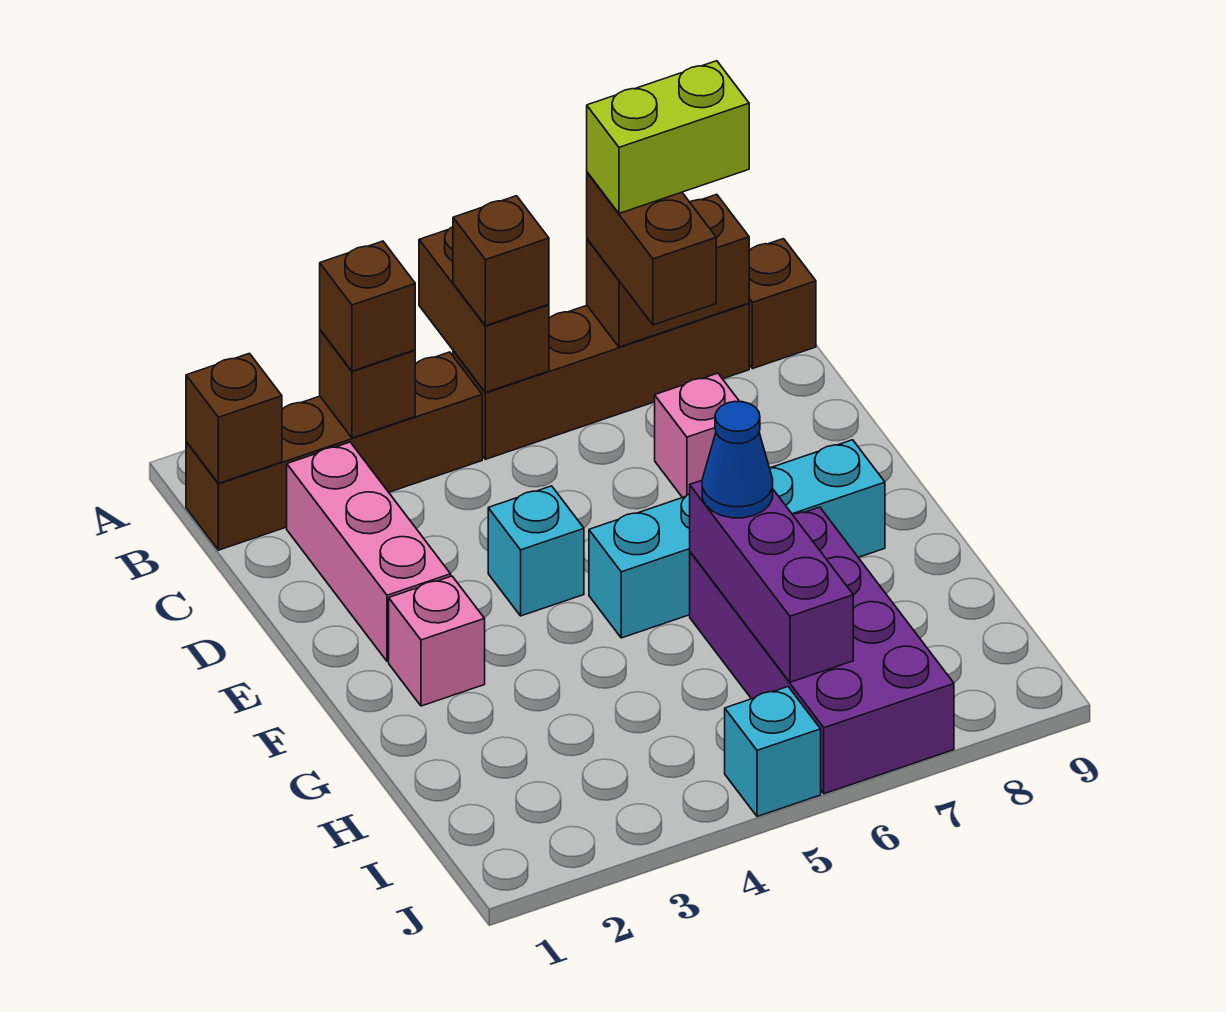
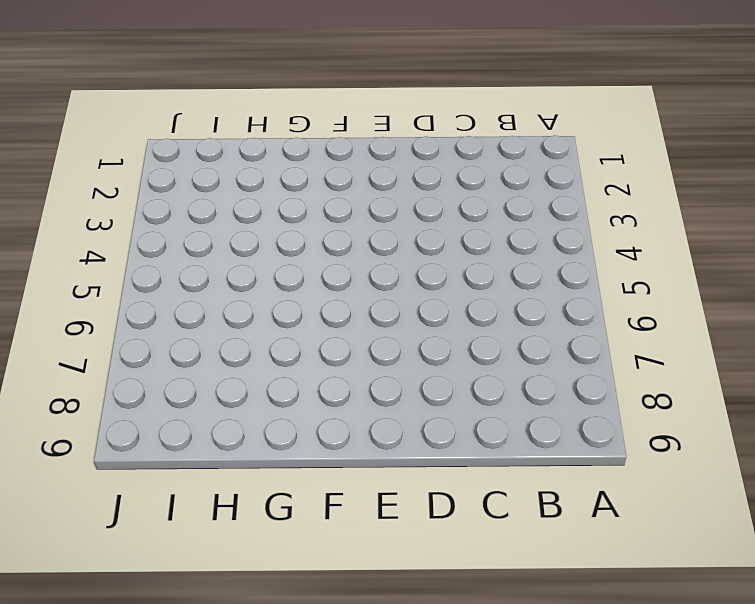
none -> brown brick B1:B4 level 1
none -> brown brick B5:B8 level 1
none -> brown brick B9 level 1

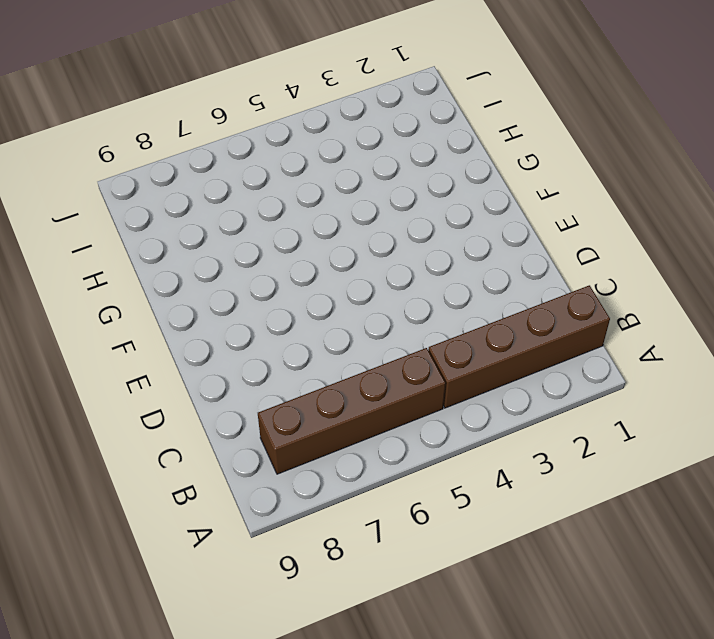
none -> brown brick B9 level 1
none -> pink brick C2:E2 level 1
none -> pink brick D7 level 1

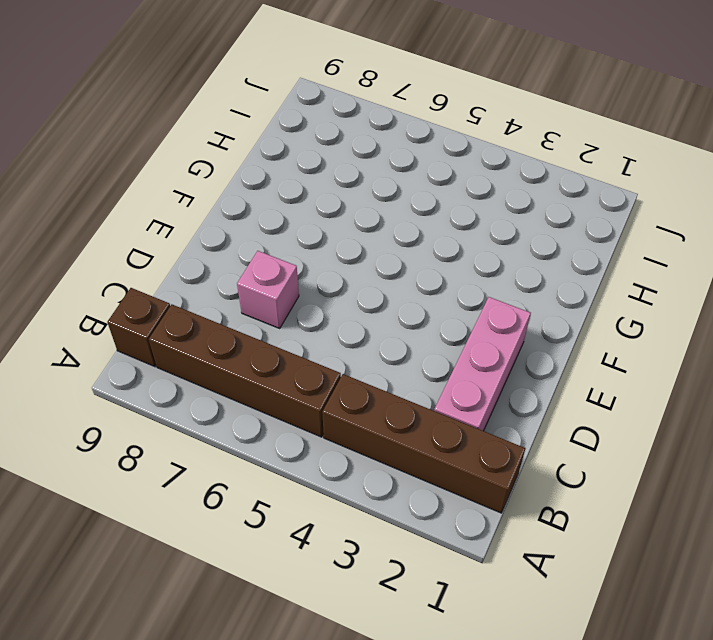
none -> cyan brick E4 level 1
none -> pink brick F2 level 1
none -> cyan brick F5:F8 level 1

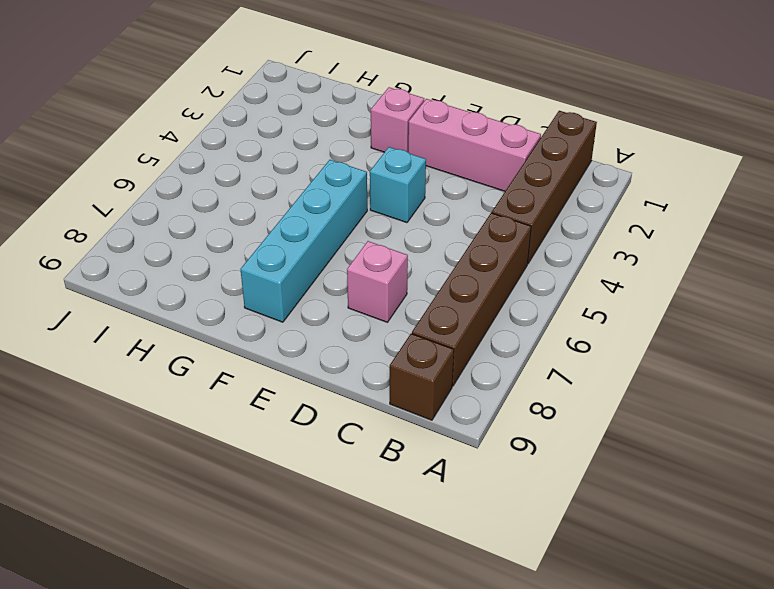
none -> purple brick G6:J7 level 1
none -> cyan brick J5 level 1
none -> brown brick A5:B5 level 2

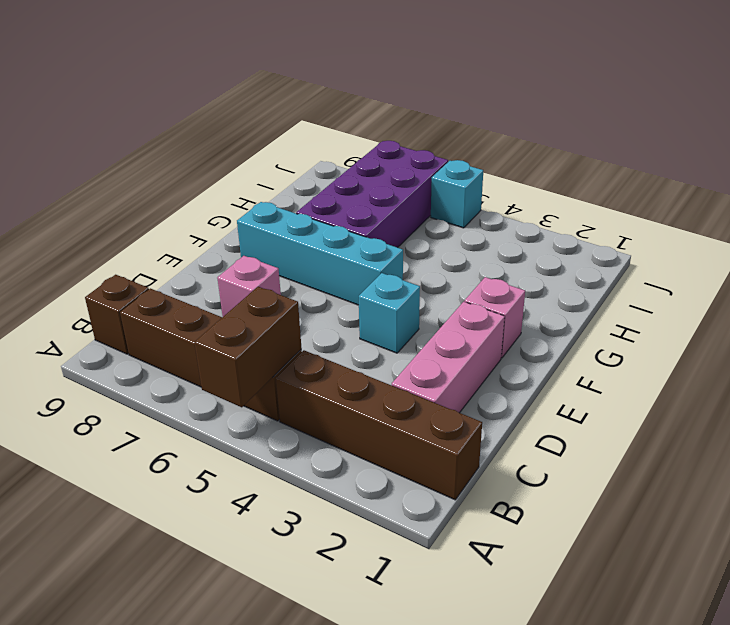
none -> brown brick B1 level 2
none -> brown brick B3 level 2
none -> brown brick B7:B8 level 2

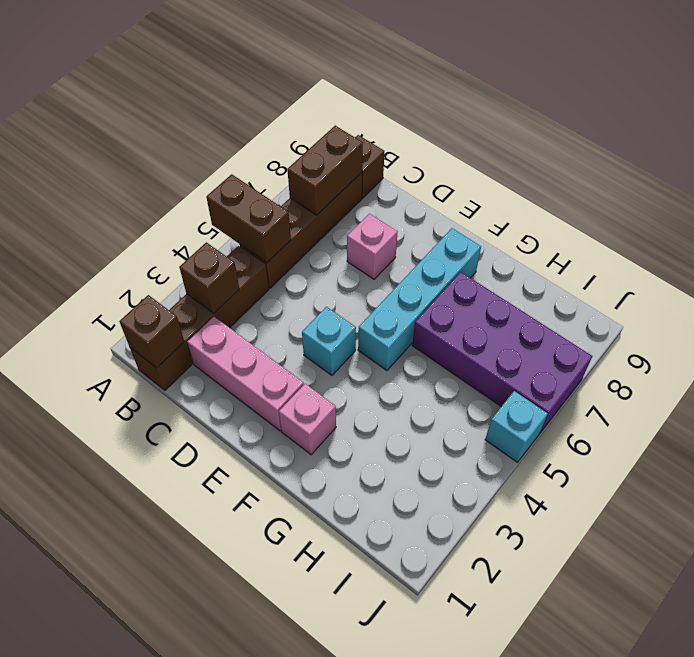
none -> purple brick G6:I6 level 2
none -> brown brick B3 level 3
none -> brown brick B5 level 3

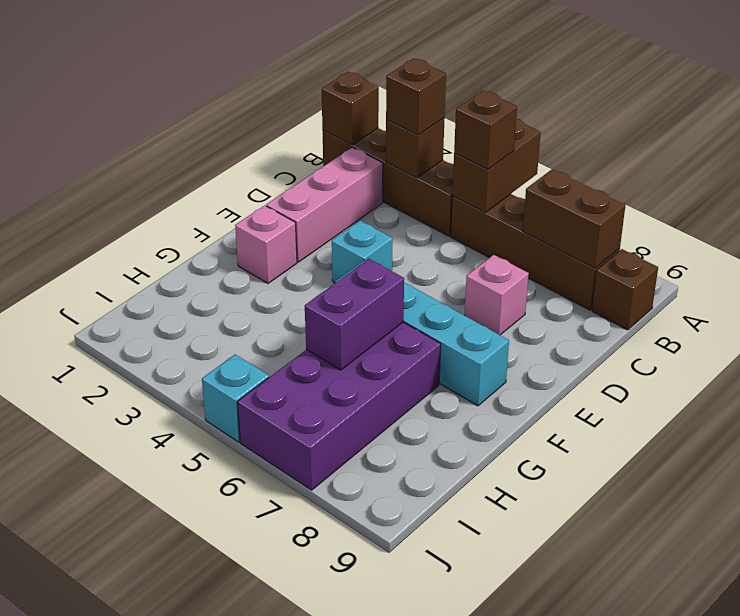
purple brick G6:H6 level 2 -> purple brick G6:I6 level 2
none -> brown brick B7:C7 level 3
none -> blue cone G6 level 3
none -> lime brick B7:B8 level 4

